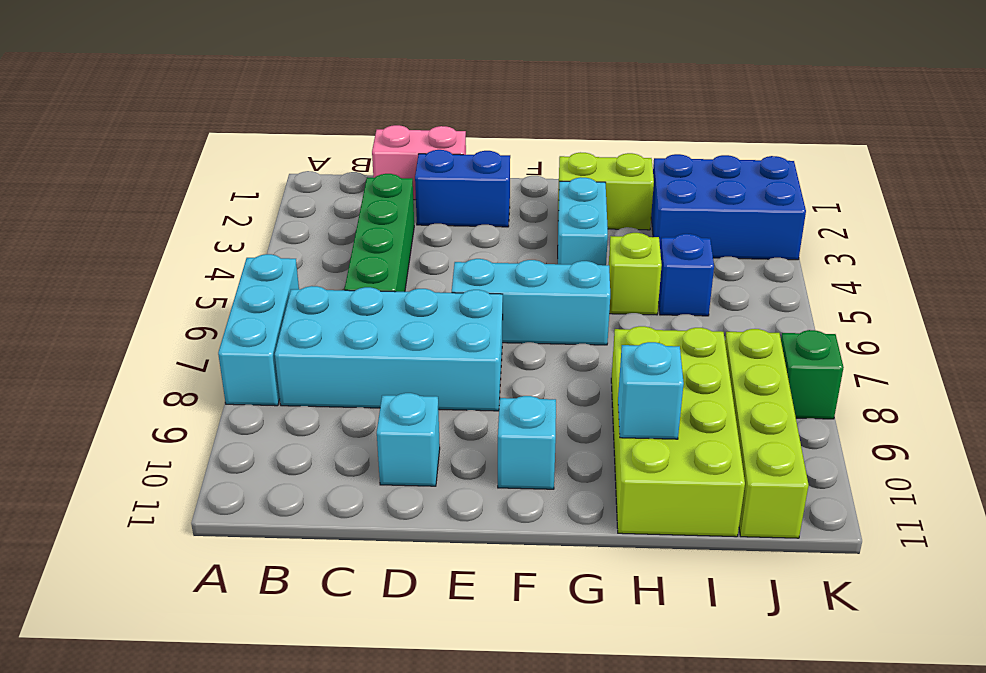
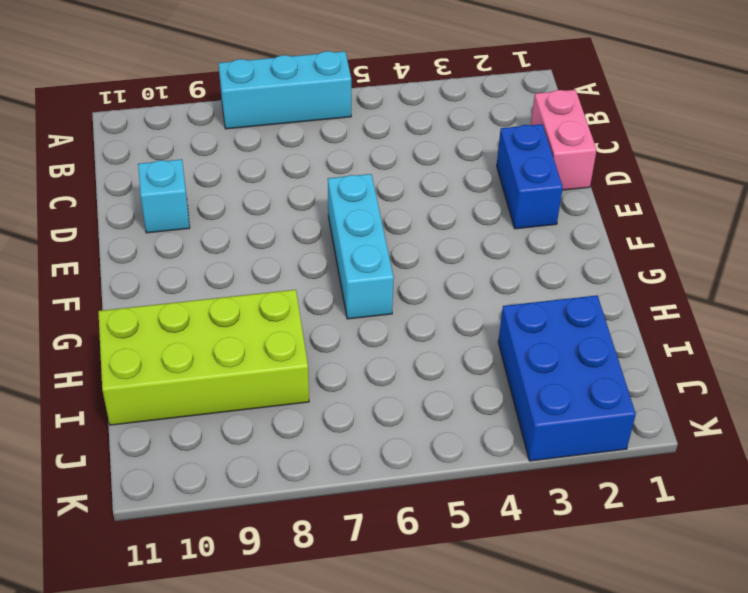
none -> cyan brick B7:E8 level 1
none -> green brick C3:C6 level 1
none -> cyan brick F10 level 1

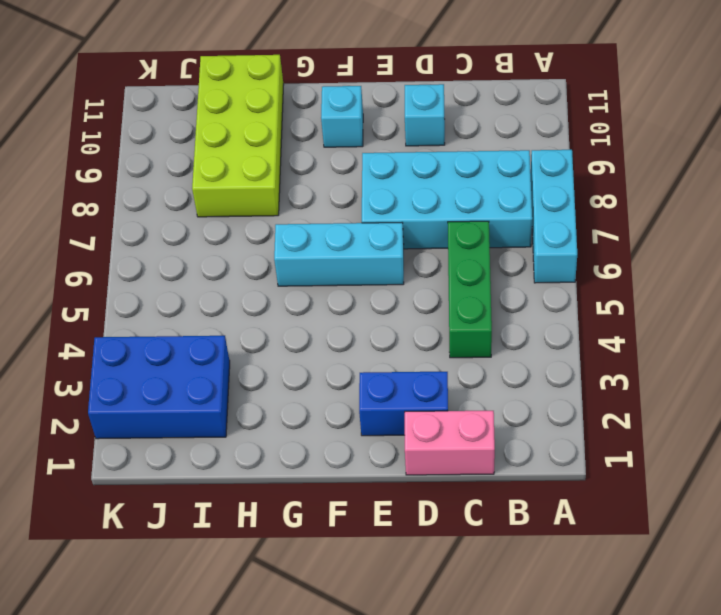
green brick C4:C6 level 1 -> green brick C3:C6 level 1
none -> lime brick G2:H2 level 1
none -> cyan brick G3:G4 level 1
none -> lime brick H5 level 1

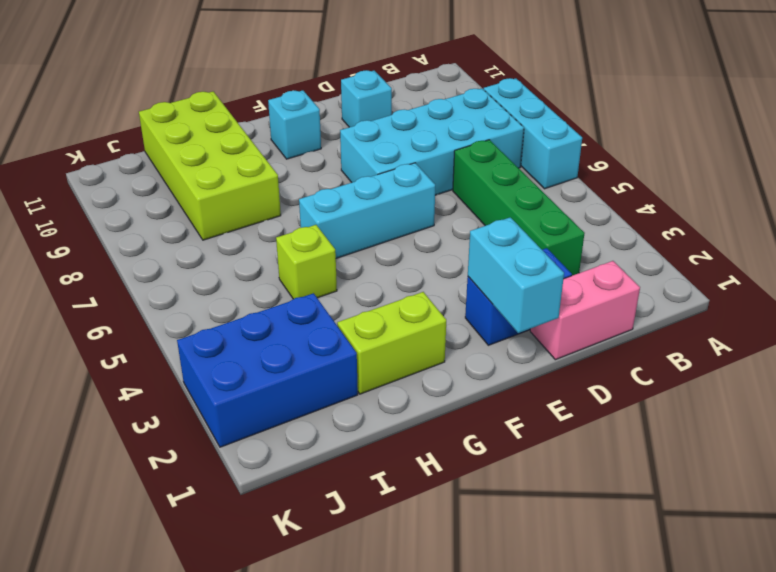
cyan brick E1:E2 level 2 -> cyan brick G3:G4 level 1
none -> blue brick I5 level 1
none -> lime brick J8:J11 level 1
none -> green brick K8 level 1

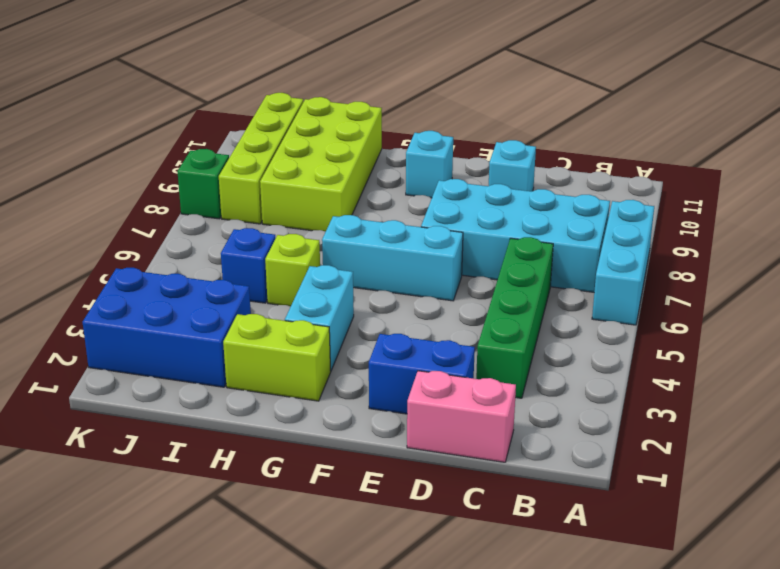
none -> cyan brick H10 level 2

